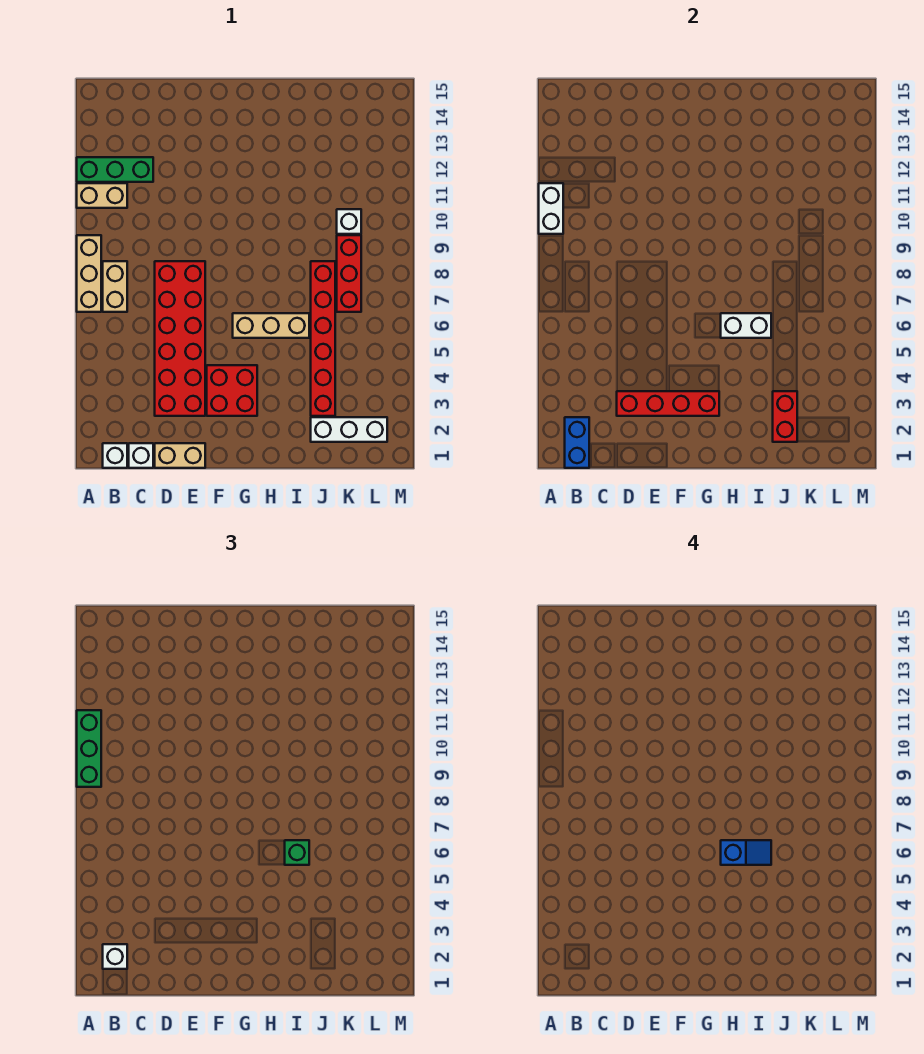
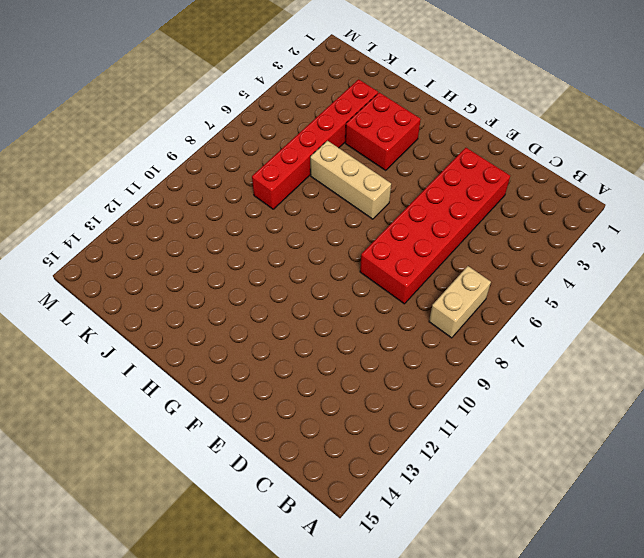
red brick H3:I4 level 1 -> red brick F3:G4 level 1
none -> tan brick A7:A9 level 1
none -> tan brick A11:B11 level 1
none -> green brick A12:C12 level 1

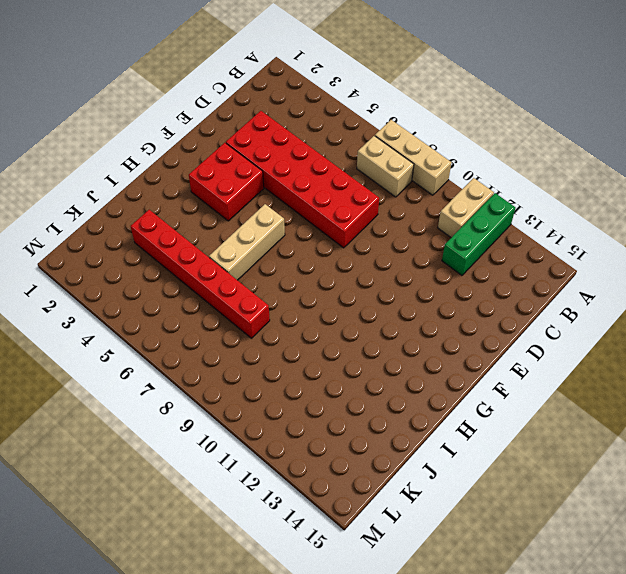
none -> white brick B1 level 1
none -> white brick C1 level 1
none -> tan brick D1:E1 level 1

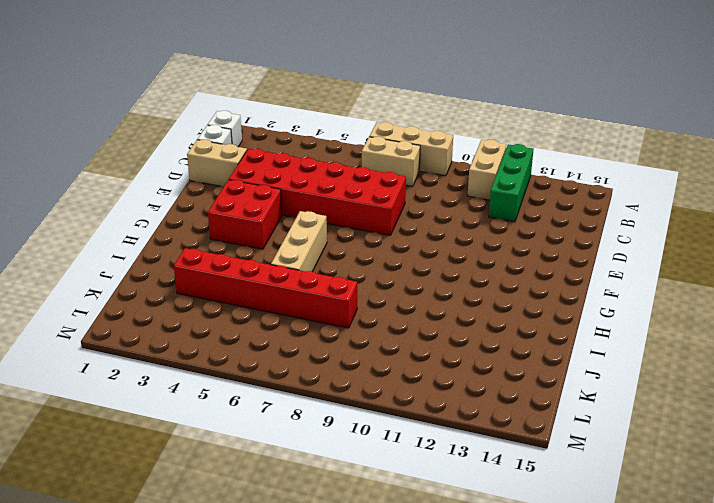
tan brick D1:D2 level 1 -> tan brick D1:E1 level 1
none -> white brick J2:L2 level 1
none -> red brick K7:K9 level 1
none -> white brick K10 level 1

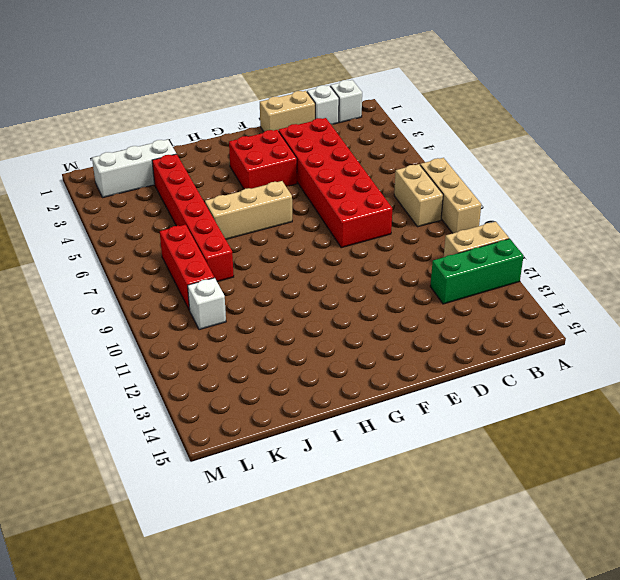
none -> white brick A10:A11 level 2
none -> blue brick B1:B2 level 2
none -> red brick D3:G3 level 2

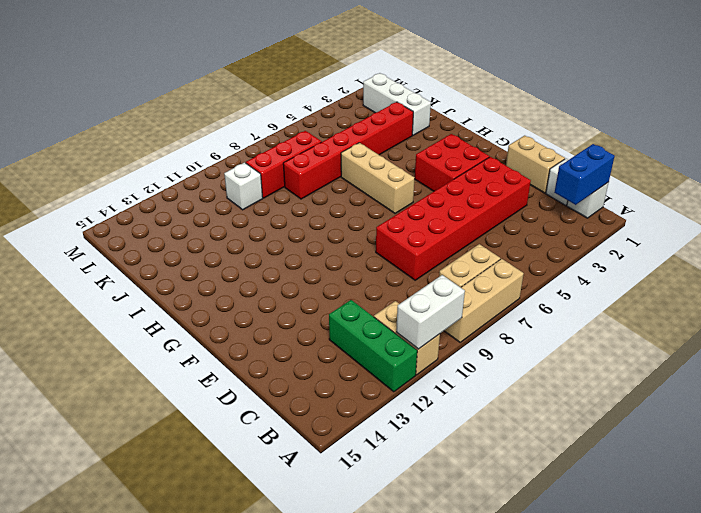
none -> red brick D3:G3 level 2
none -> white brick H6:I6 level 2
none -> red brick J2:J3 level 2

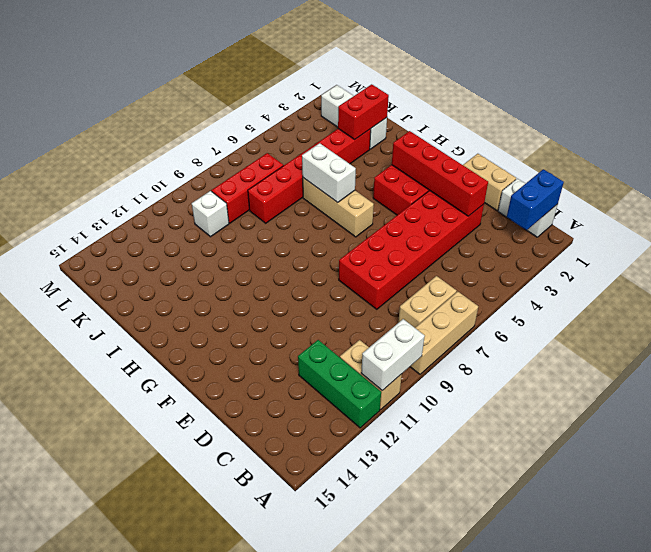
none -> green brick A9:A11 level 3
none -> white brick B2 level 3
none -> green brick I6 level 3

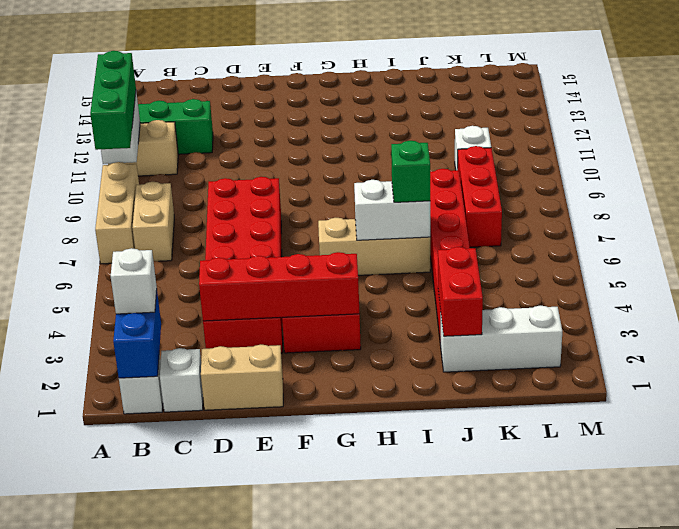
none -> blue slope H6:I6 level 4 top H

